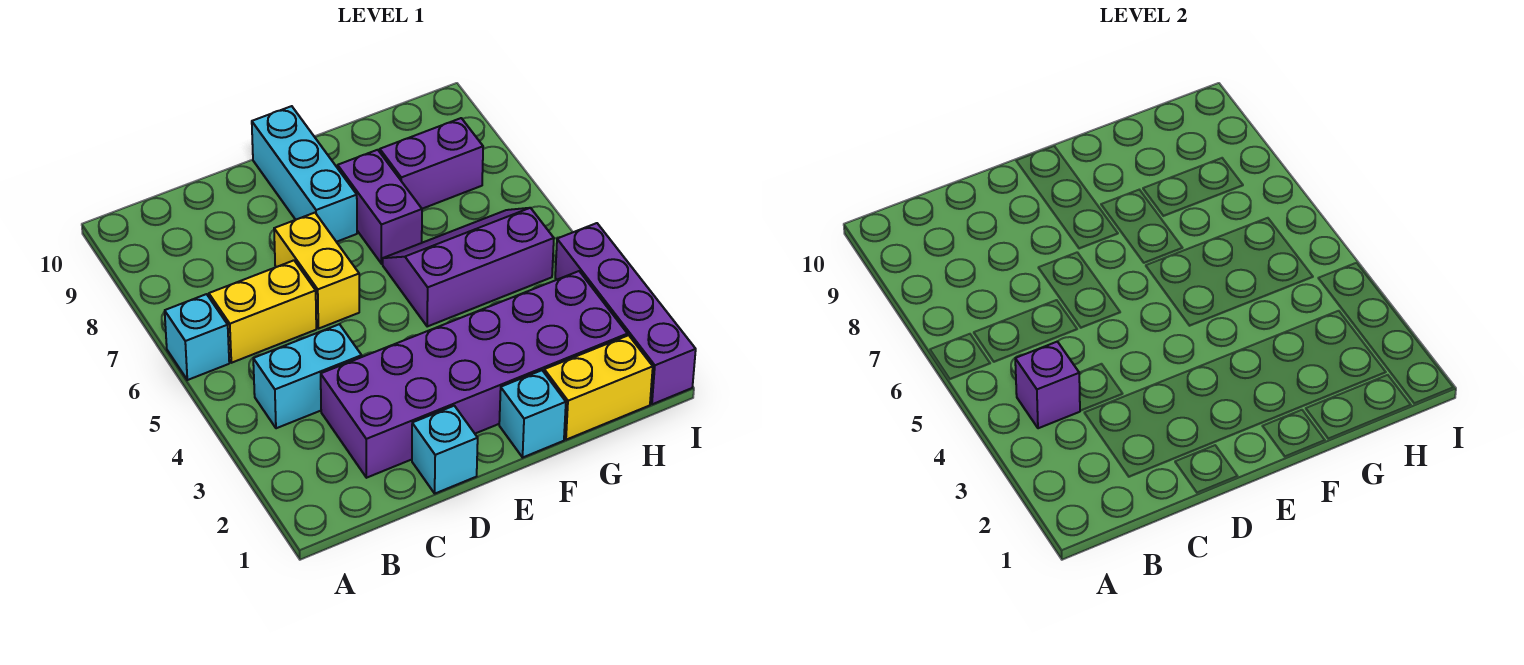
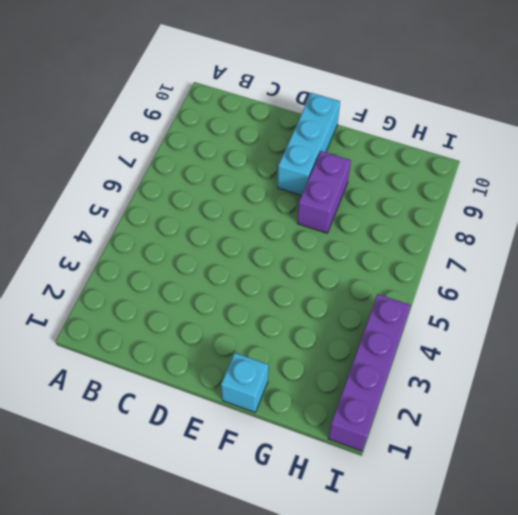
none -> cyan brick A6 level 1
none -> cyan brick B4:C4 level 1
none -> yellow brick B6:C6 level 1

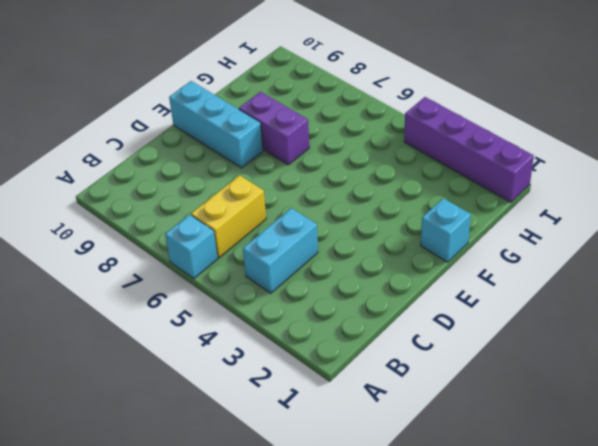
none -> purple brick C2:H3 level 1
none -> cyan brick D1 level 1
none -> yellow brick D6:D7 level 1

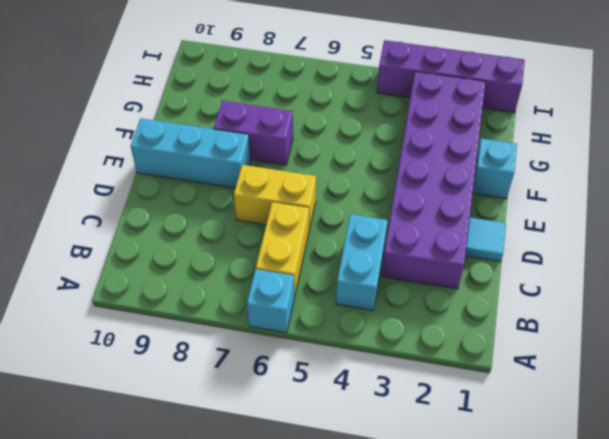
cyan tile D1 level 1 -> cyan brick D1 level 1
none -> purple slope F5:H6 level 1 top 5
none -> yellow brick G1:H1 level 1
none -> purple brick G8:H8 level 1

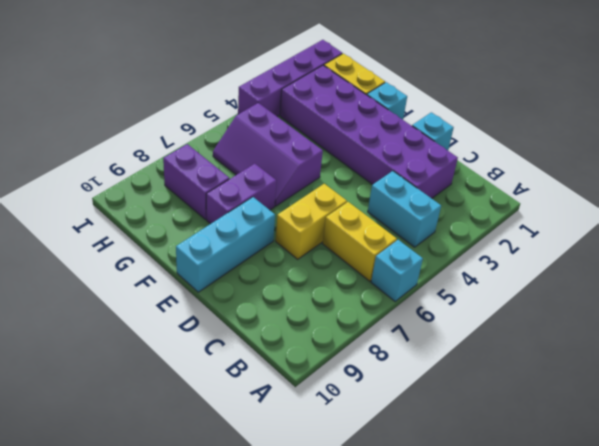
none -> purple brick B4 level 2

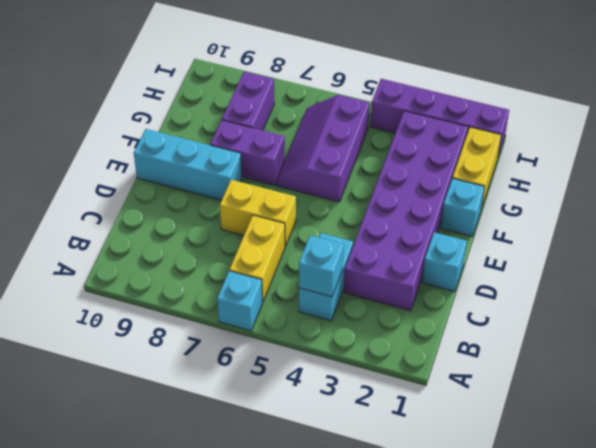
cyan brick B4 level 2 -> purple brick B4 level 2

